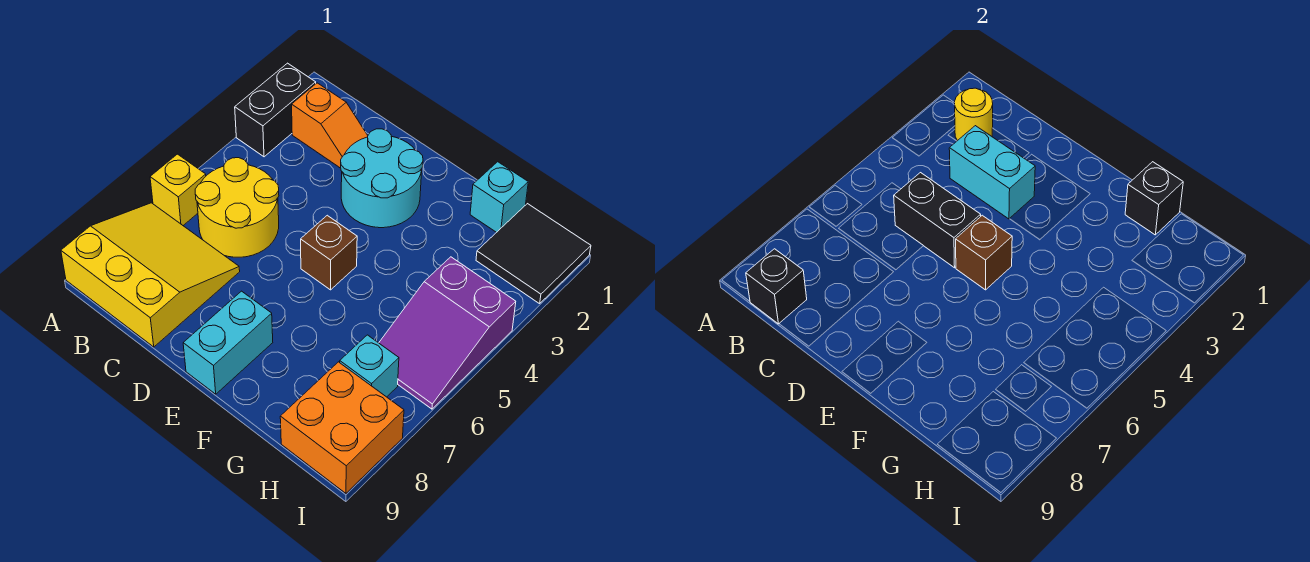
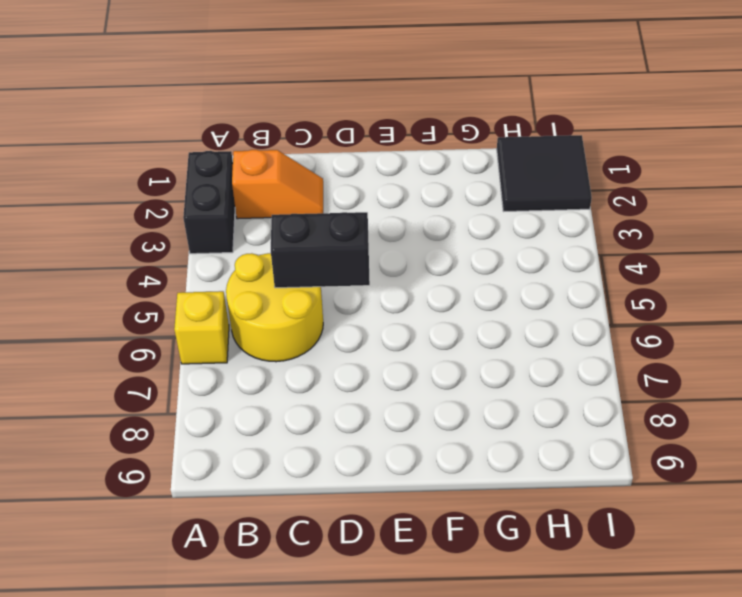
none -> yellow slope A7:C9 level 1 top 9
none -> cyan round brick D2:E3 level 1
none -> brown brick E5 level 1

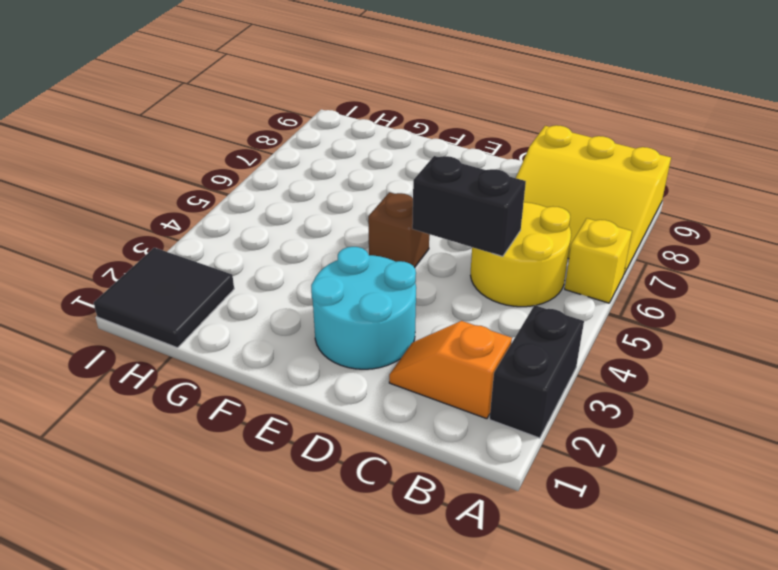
none -> cyan brick E8:E9 level 1
none -> cyan brick G1 level 1
none -> purple slope H4:I6 level 1 top 4

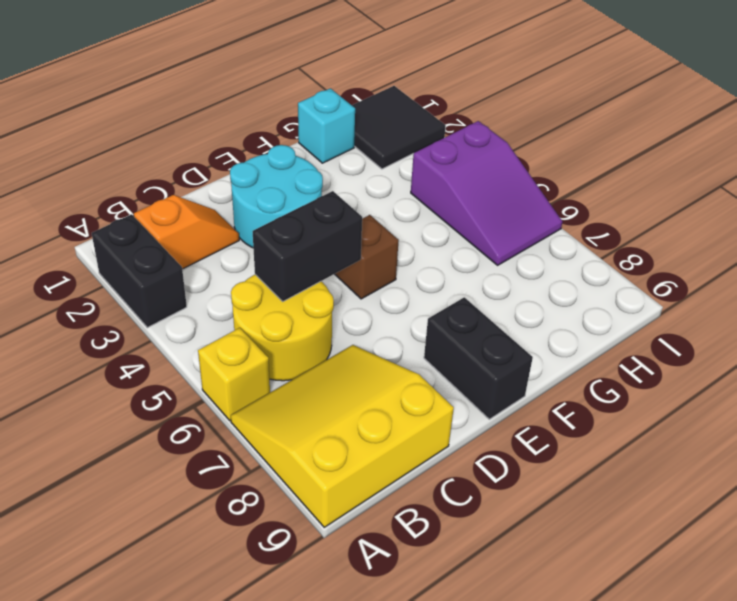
black brick E8:E9 level 1 -> cyan brick E8:E9 level 1
none -> cyan brick H7 level 1
none -> orange brick H8:I9 level 1
none -> yellow round brick B2 level 2

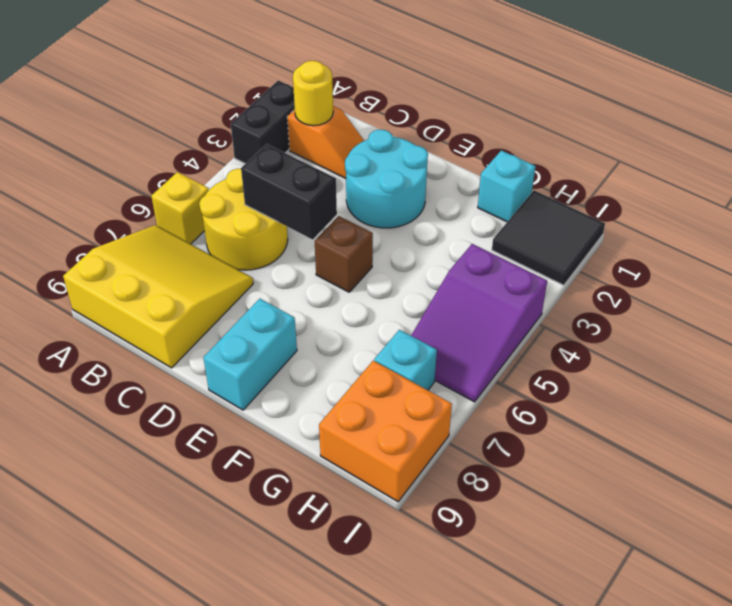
none -> black brick B9 level 2
none -> cyan brick C3:D3 level 2
none -> brown brick E5 level 2

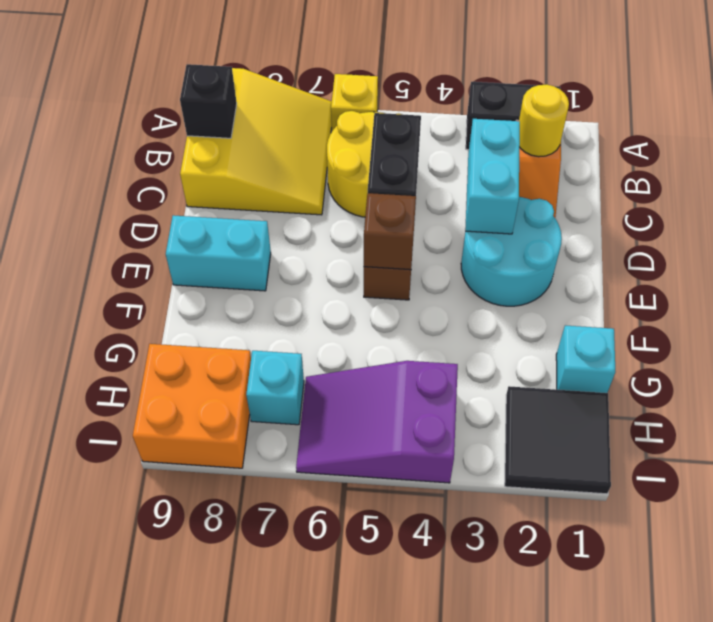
none -> black brick G1 level 2

